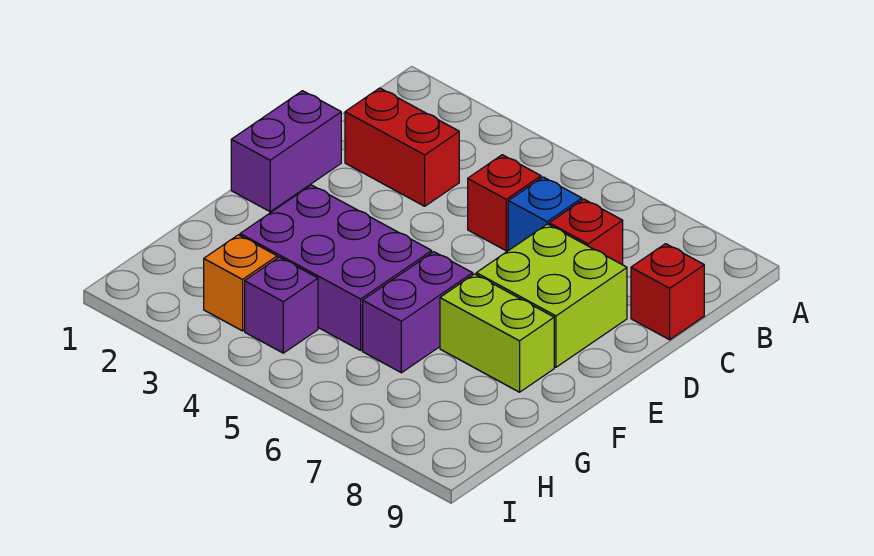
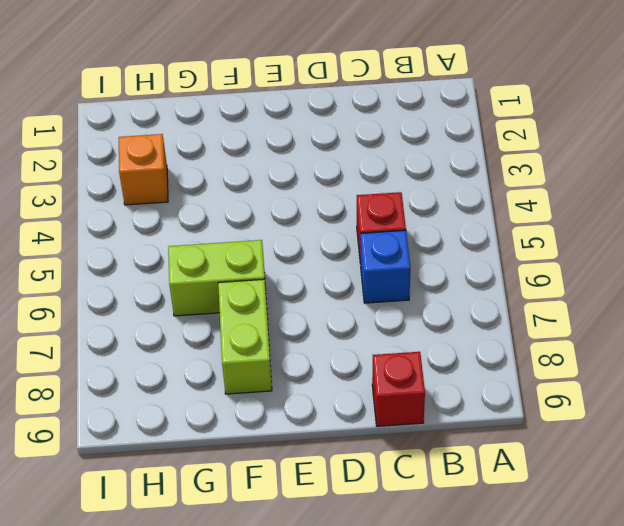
lime brick F6:G6 level 1 -> purple brick F6:G6 level 1
none -> red brick C2:C3 level 1
none -> red brick C7 level 1
none -> purple brick D1:E1 level 1

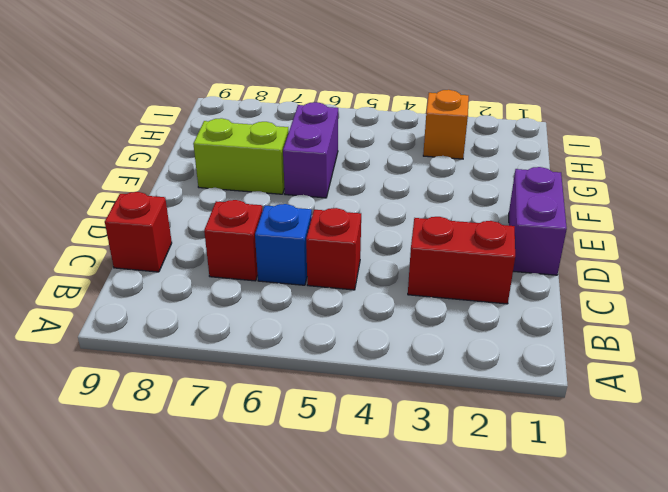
none -> lime brick D7:E8 level 1
none -> purple brick F3:G5 level 1
none -> purple brick H4 level 1

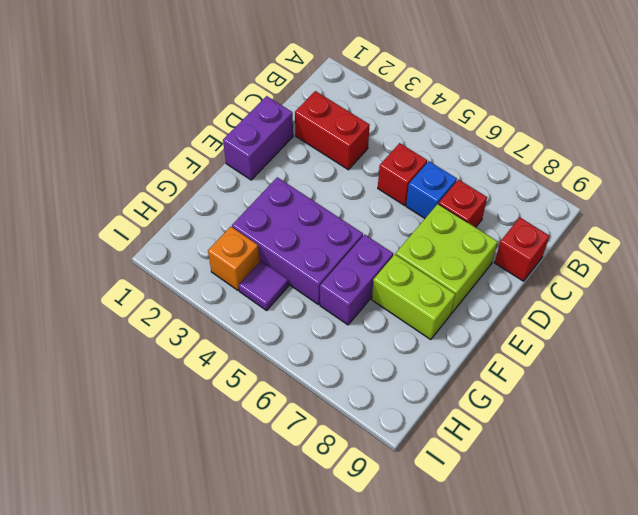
purple tile H4 level 1 -> purple brick H4 level 1

